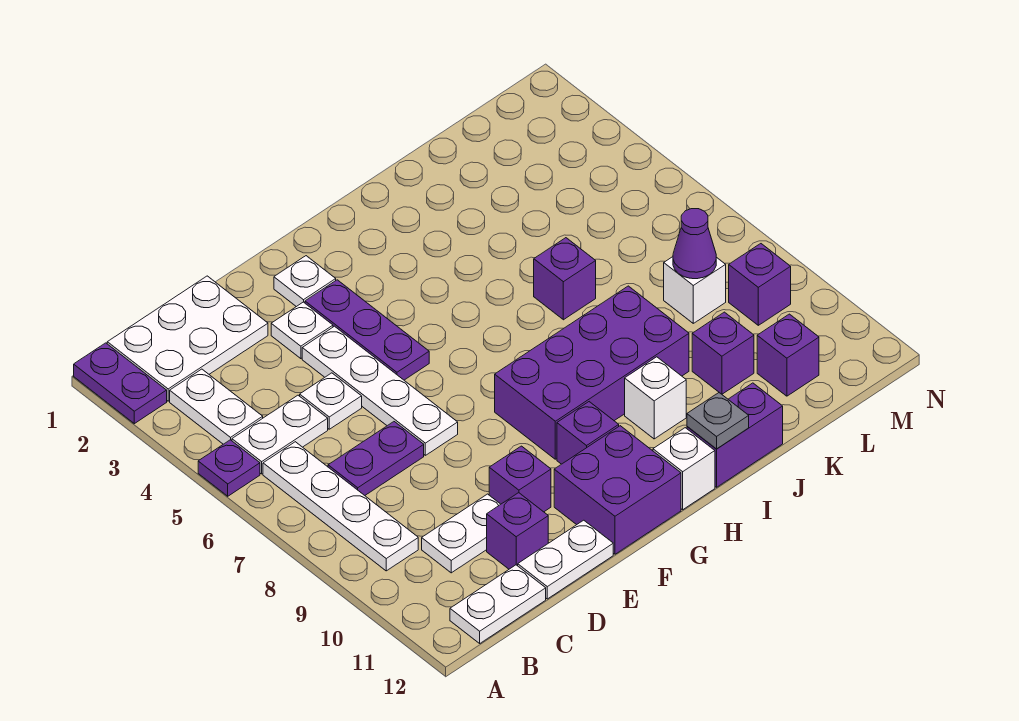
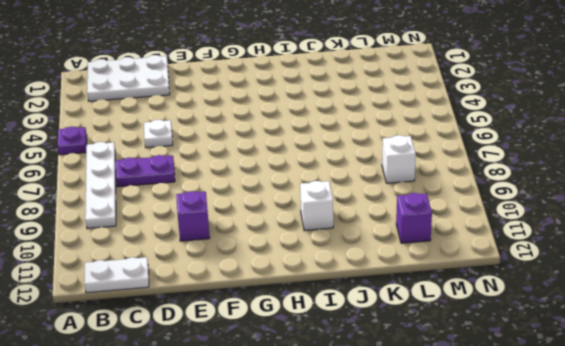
none -> purple plate A1:A2 level 1
none -> white plate B3:B4 level 1
none -> white plate B5:C5 level 1
none -> white plate C10:D10 level 1

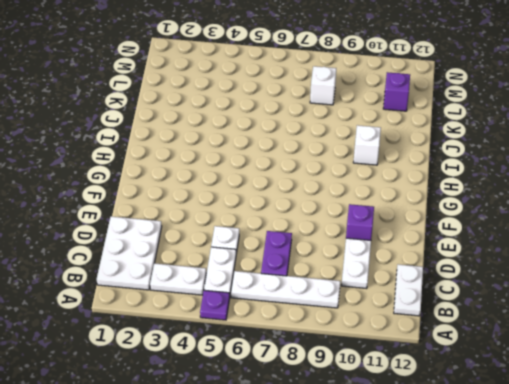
none -> purple plate A1:A2 level 1
none -> purple brick D11 level 1
none -> white plate D12:E12 level 1
none -> white plate E3 level 1

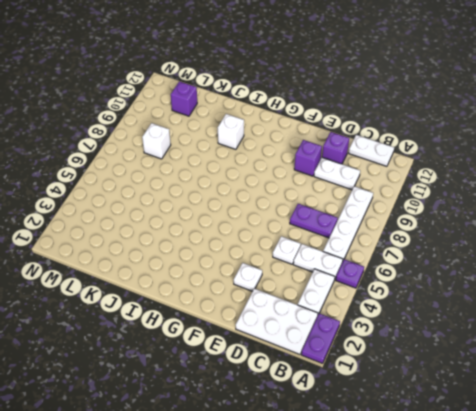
none -> white plate D12:E12 level 1
none -> white plate E4:E7 level 1
none -> white plate F2 level 1
none -> purple plate F3:F5 level 1

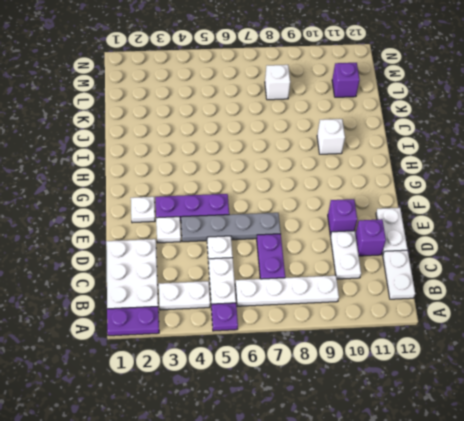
grey plate E4:E7 level 1 -> white plate E4:E7 level 1
none -> purple brick F11:G12 level 1
none -> purple brick G8:J9 level 1
none -> purple brick G10 level 1
none -> white brick H12 level 1

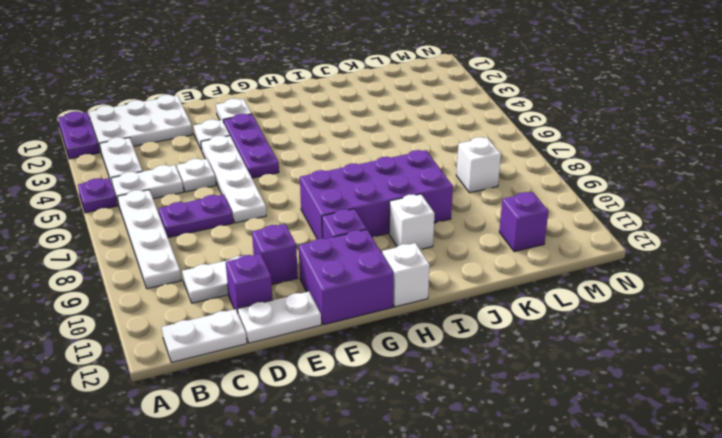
none -> purple brick I12:J12 level 1
none -> purple brick J6 level 1
none -> purple brick K10 level 1
none -> purple brick M9 level 1

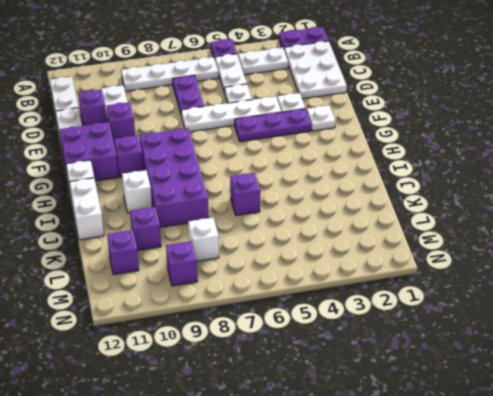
white brick I12:J12 level 1 -> purple brick I12:J12 level 1
none -> grey plate I12 level 2
none -> purple cone L8 level 2

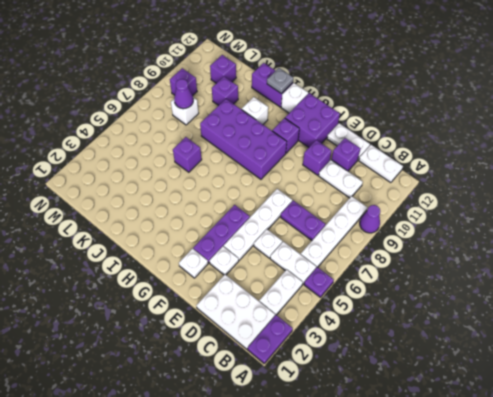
purple cone A9 level 1 -> none

